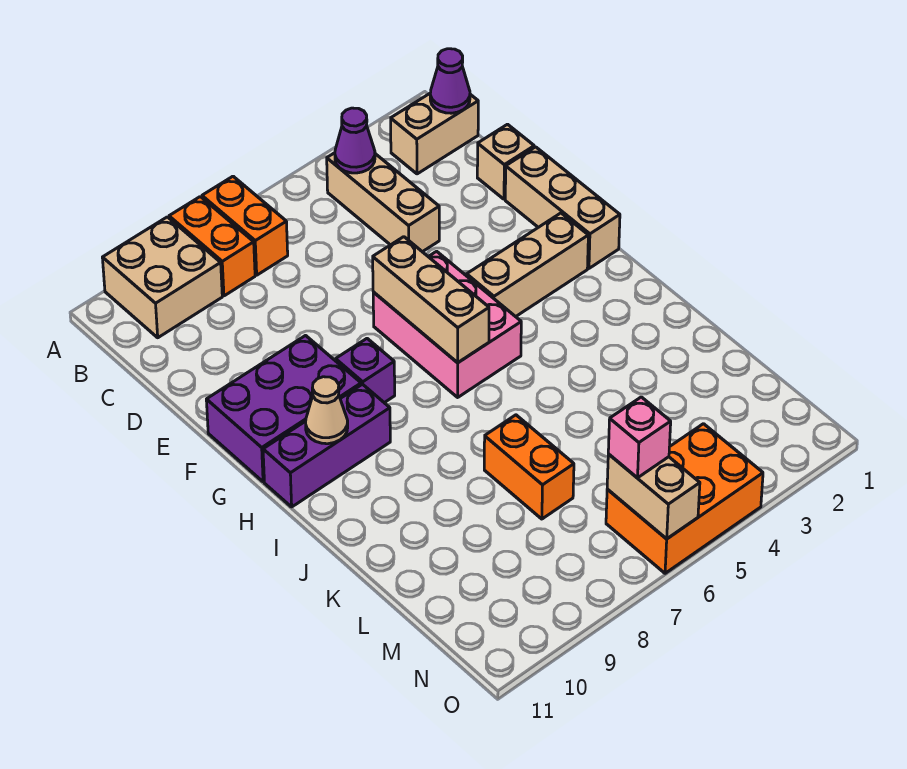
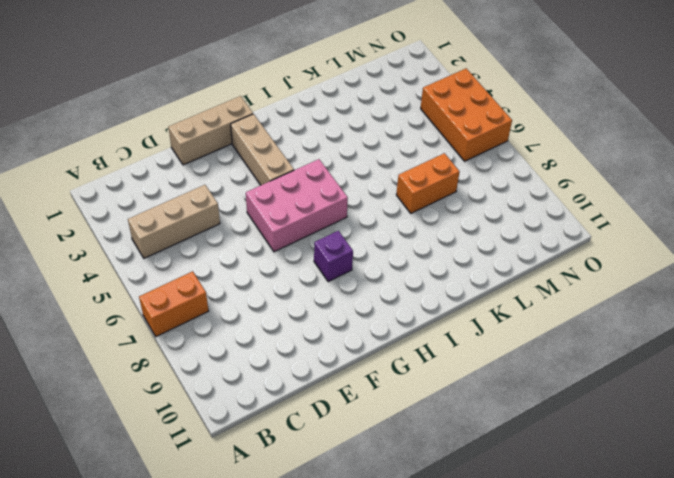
none -> orange brick A8:B8 level 1
none -> tan brick A9:B10 level 1
none -> tan brick B1:B2 level 1

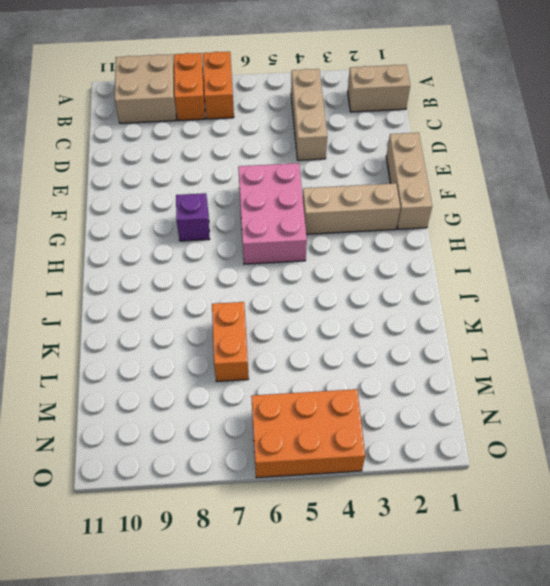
none -> tan brick D1 level 1
none -> purple brick F9:G11 level 1
none -> purple brick H9:H11 level 1

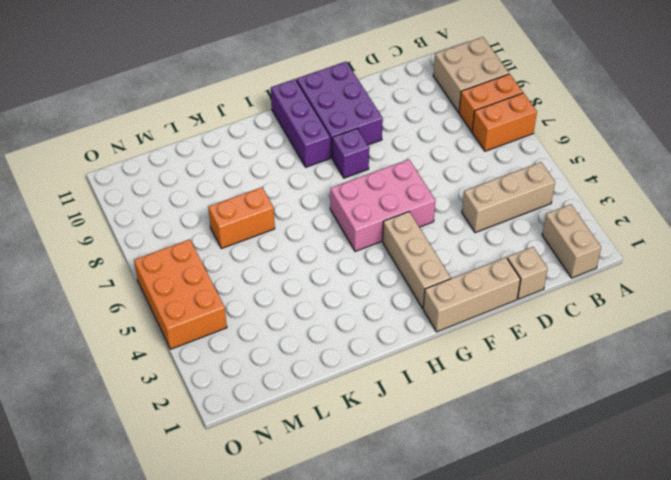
none -> purple cone B1 level 2
none -> purple cone B4 level 2
none -> tan brick F6:H6 level 2

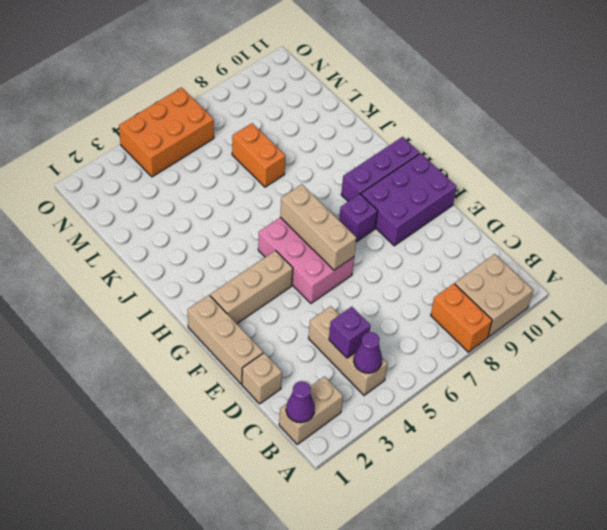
purple brick C4 level 2 -> none
none -> orange brick A7:B7 level 1
none -> tan cone H10 level 2
none -> tan brick N6:O6 level 2

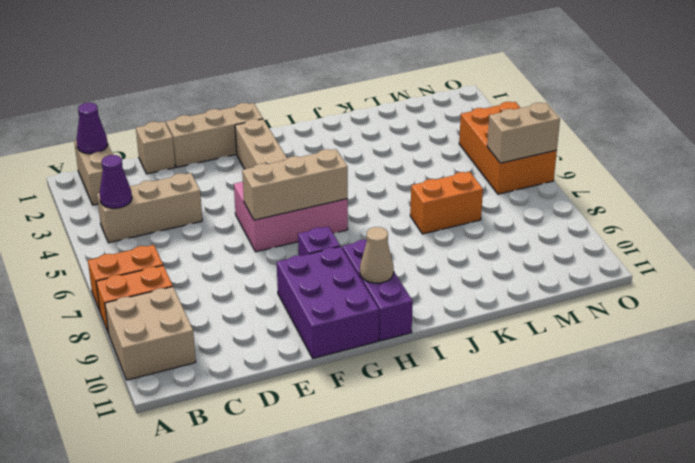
none -> pink brick N6 level 3

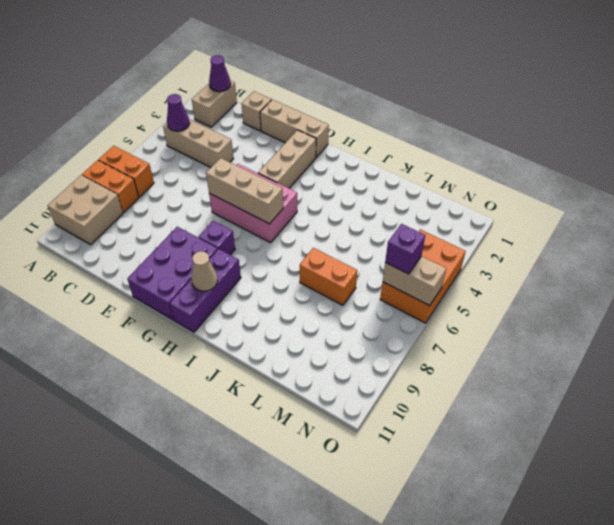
purple brick N6 level 3 -> pink brick N6 level 3

